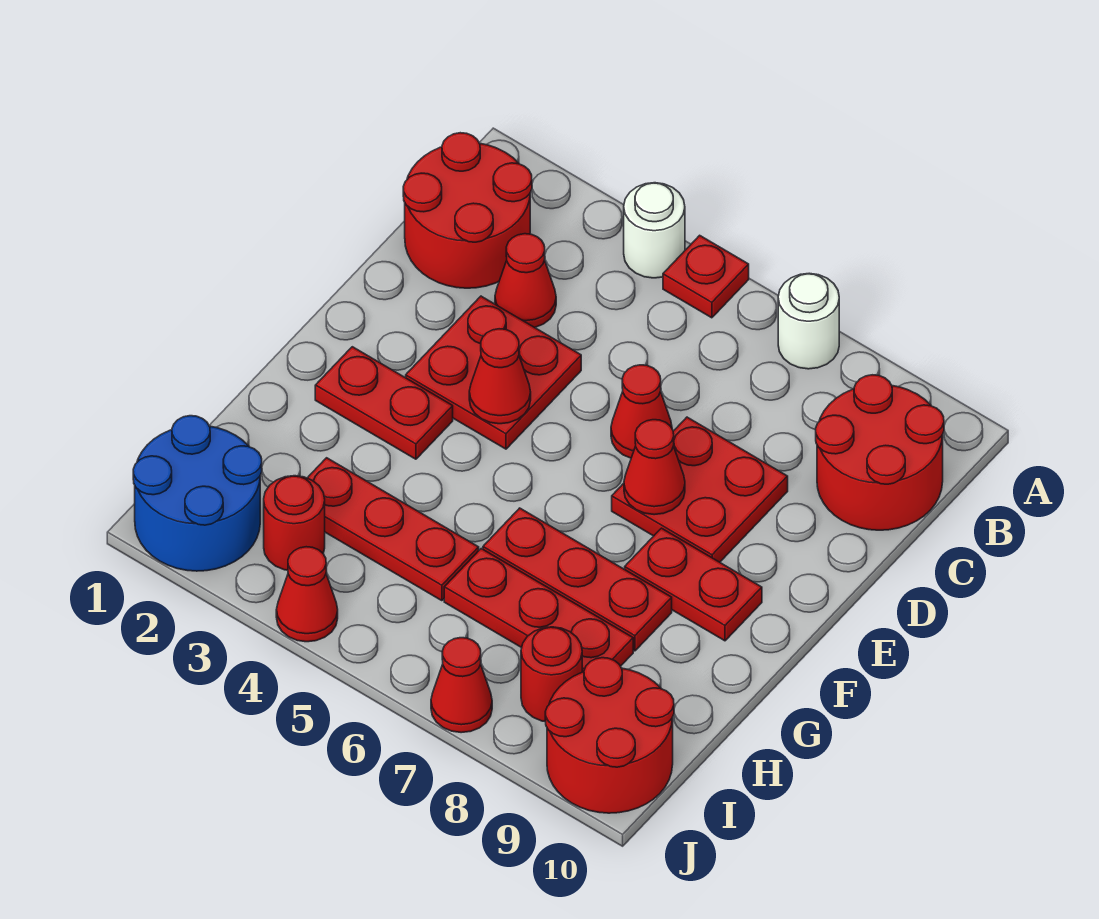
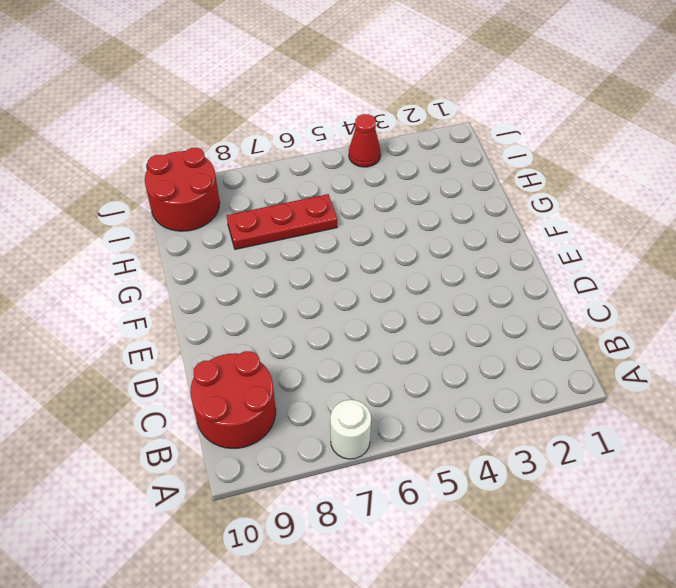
none -> white round brick A4 level 1
none -> red plate A5 level 1
none -> red round brick B1:C2 level 1

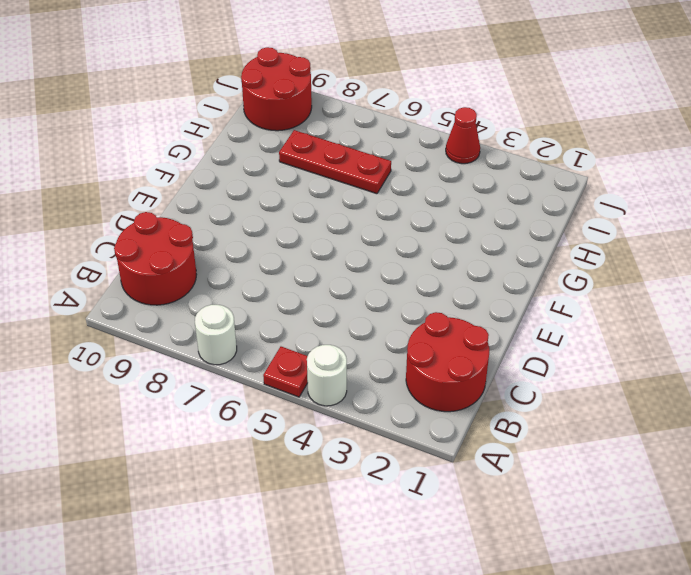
none -> red cone C3 level 1
none -> red plate D3:E4 level 1
none -> red cone D6 level 1

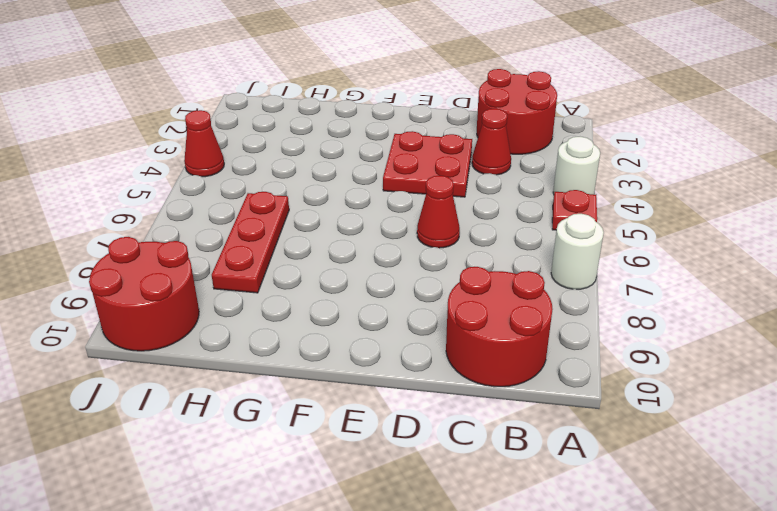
none -> red plate D7:E8 level 1
none -> red plate F2:F3 level 1
none -> red plate F8:F9 level 1

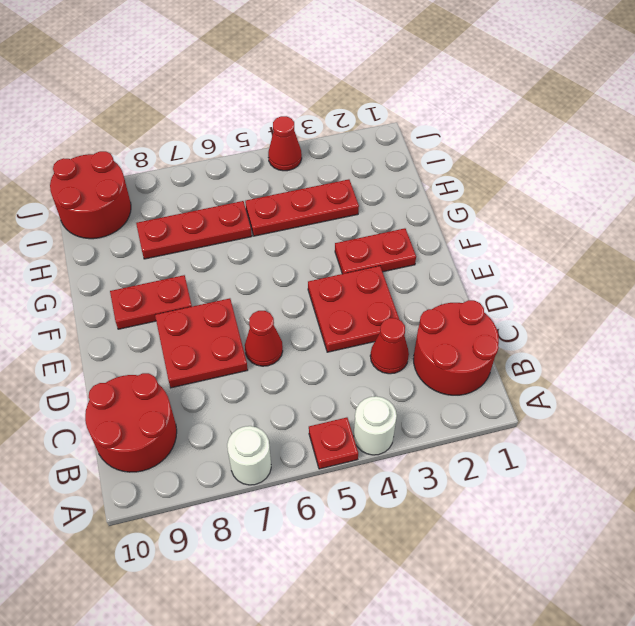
none -> red plate G6:G8 level 1
none -> blue round brick I1:J2 level 1
none -> red round brick I3 level 1

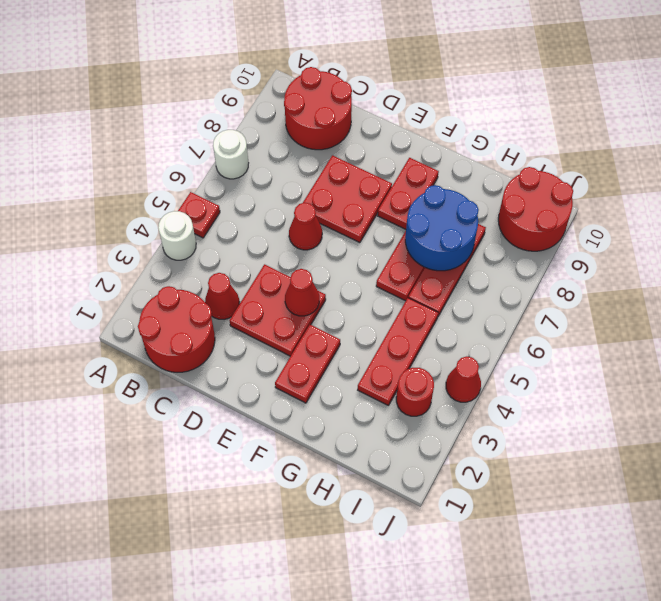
blue round brick G7:H8 level 2 -> blue round brick I1:J2 level 1
none -> red round brick I8 level 1
none -> red cone J7 level 1
none -> red cone E7 level 2

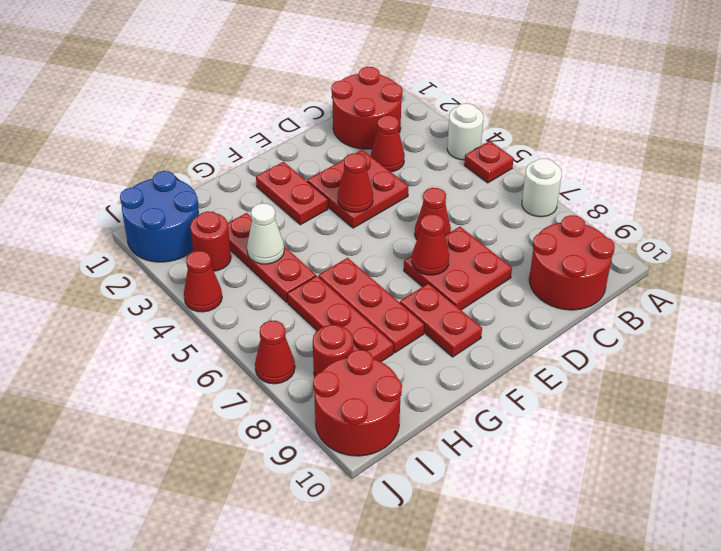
white cone H4 level 2 -> none

